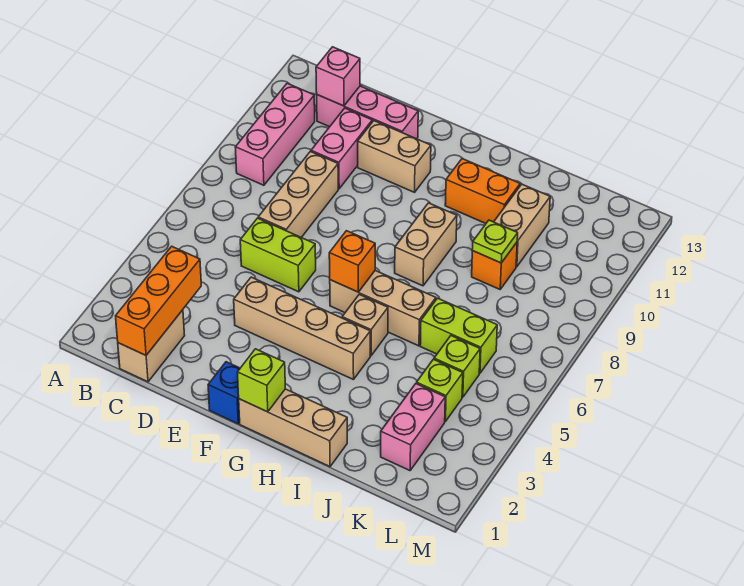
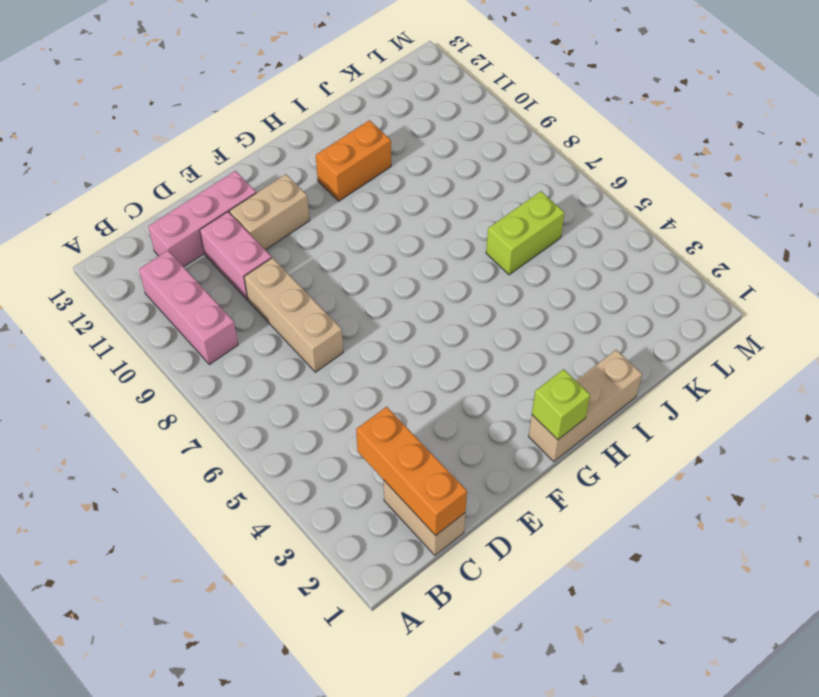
none -> lime brick D6:E6 level 1
none -> tan brick E4:H4 level 1
none -> blue brick F1 level 1

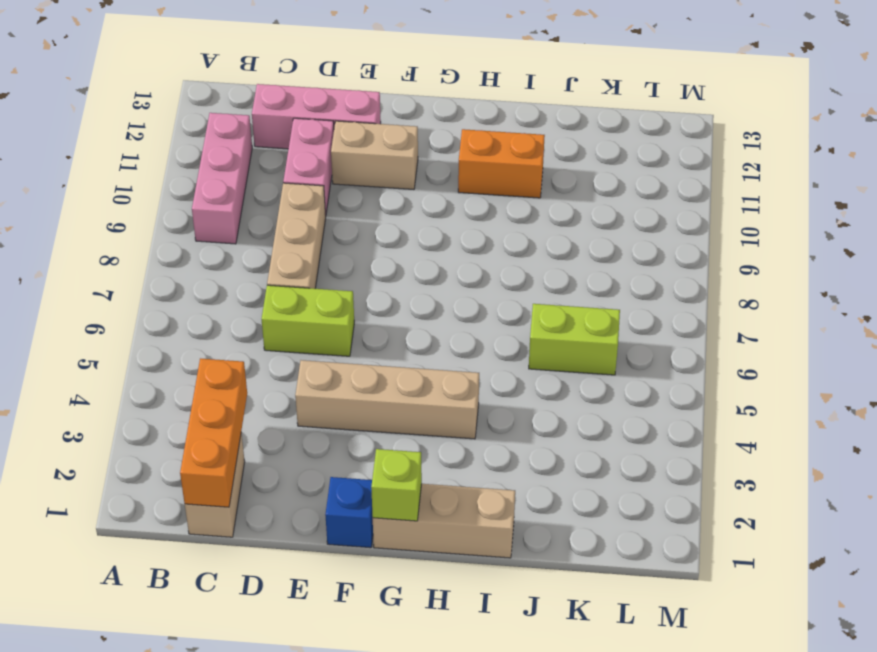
none -> tan brick G6:I6 level 1
none -> tan brick H5 level 1
none -> tan brick H8:H9 level 1

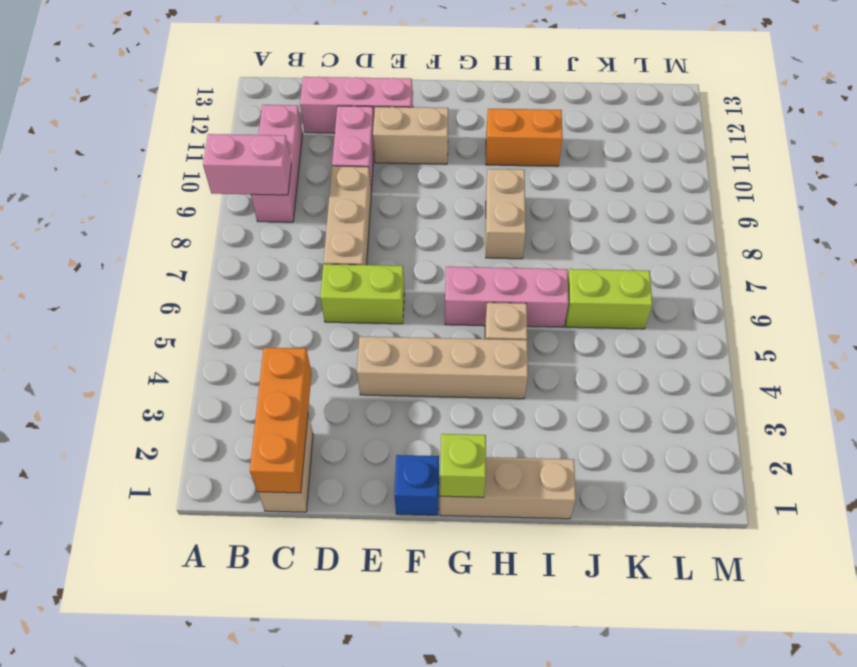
pink brick A9:B9 level 2 -> pink brick K2:K3 level 1
pink brick G6:I6 level 1 -> tan brick G6:I6 level 1
none -> orange brick J9 level 1
none -> tan brick J10:J11 level 1
none -> lime brick K4 level 1

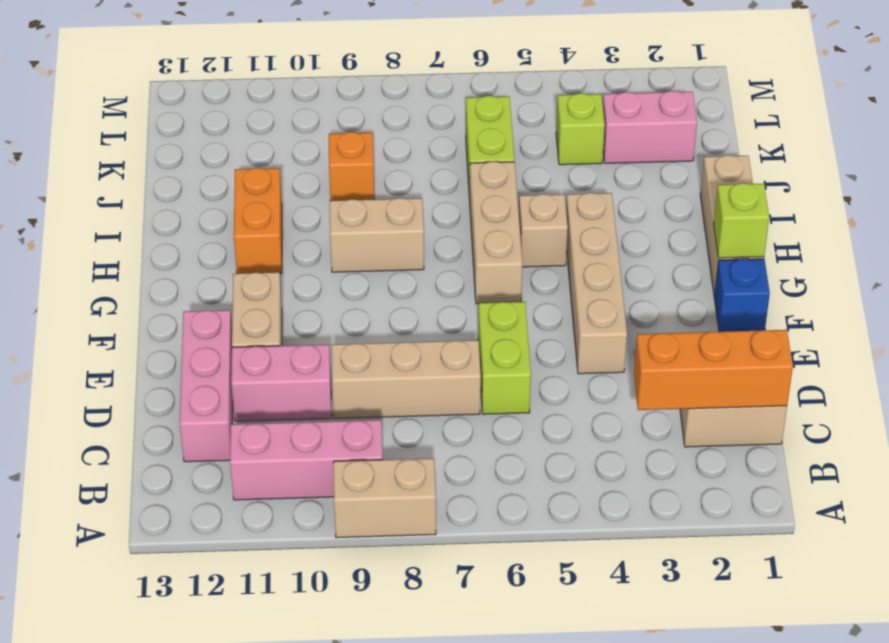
tan brick A8:A9 level 1 -> tan brick J10:J11 level 1
none -> lime brick K5 level 1
none -> pink brick C12 level 2
none -> orange brick G6 level 2

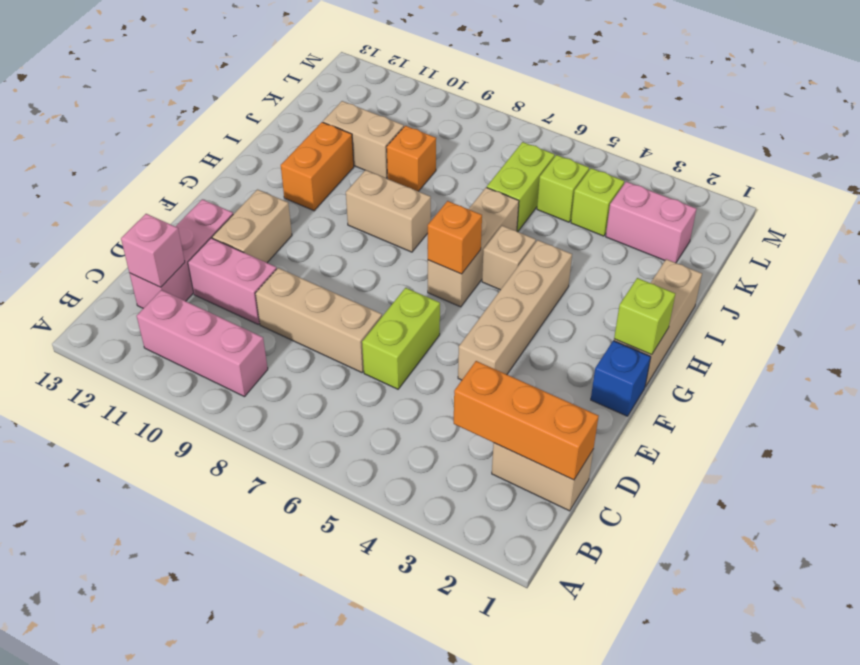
none -> lime plate J9 level 2

